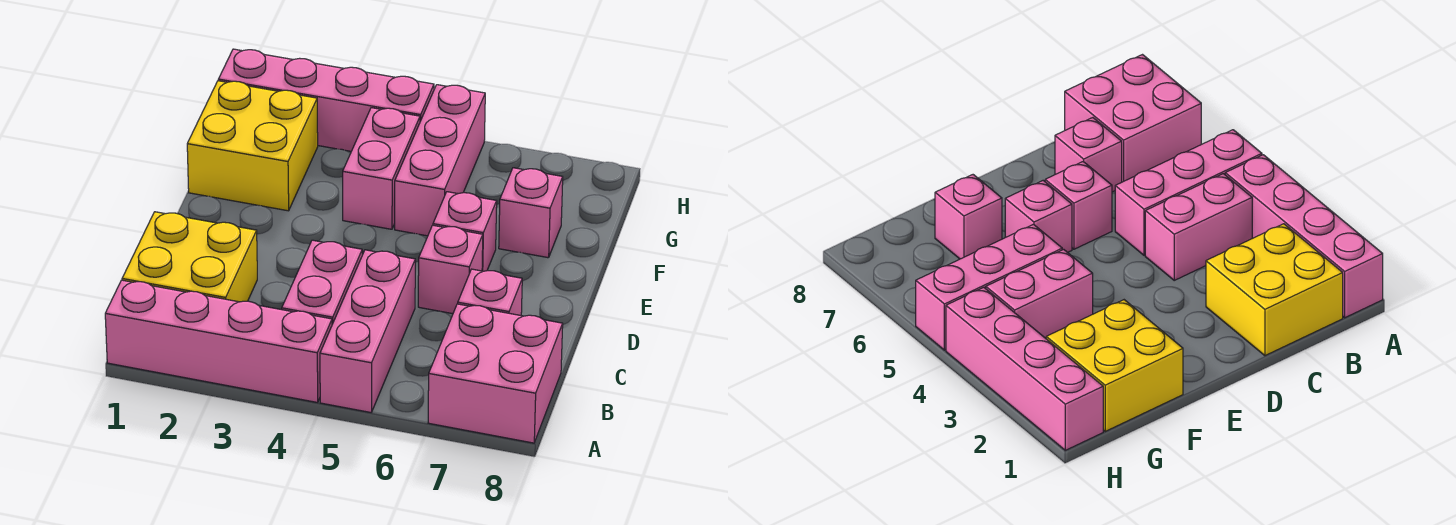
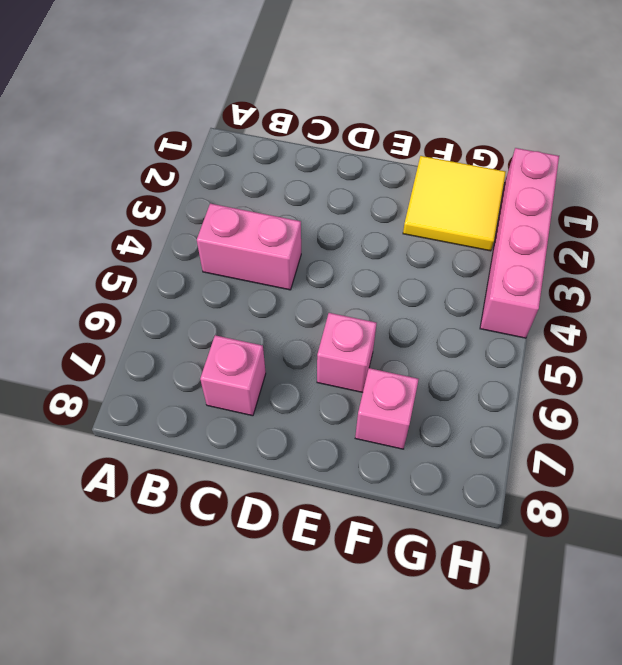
yellow tile F1:G2 level 1 -> yellow brick F1:G2 level 1
none -> pink brick A1:A4 level 1
none -> pink brick A5:C5 level 1
none -> pink brick A7:B8 level 1

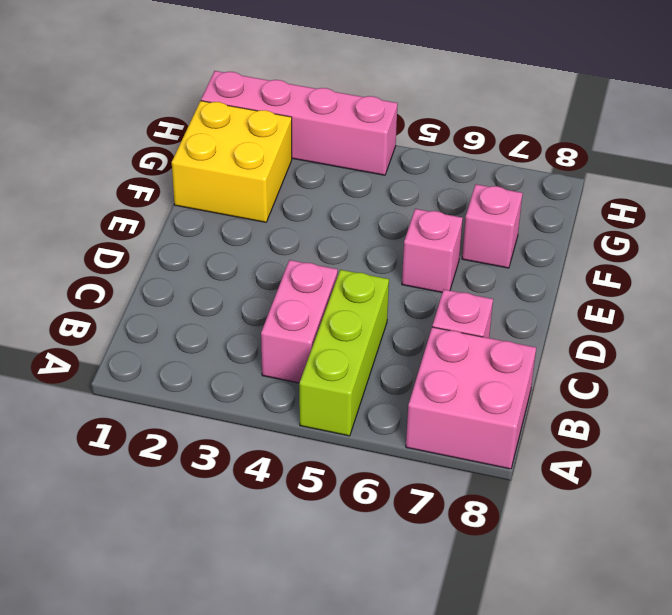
lime brick A5:C5 level 1 -> pink brick A5:C5 level 1
none -> pink brick A1:A4 level 1
none -> yellow brick B1:C2 level 1
none -> pink brick D6 level 1

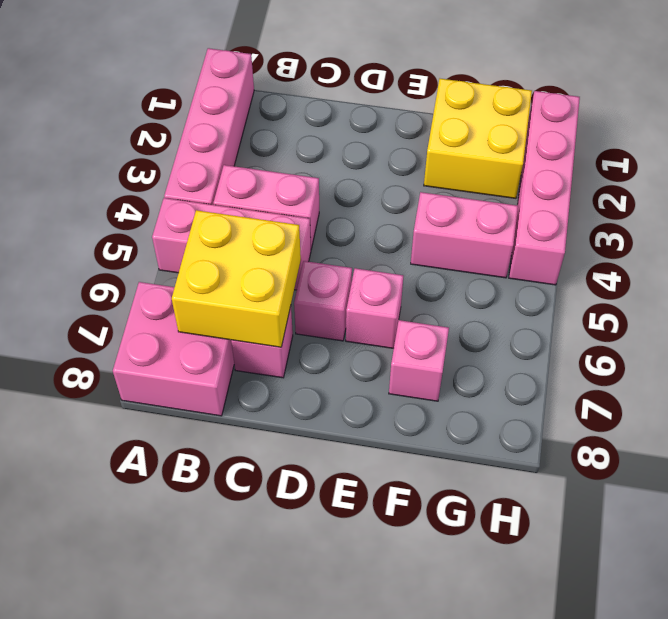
yellow brick B6:C7 level 2 -> yellow brick B1:C2 level 1
none -> pink brick F5:H5 level 1

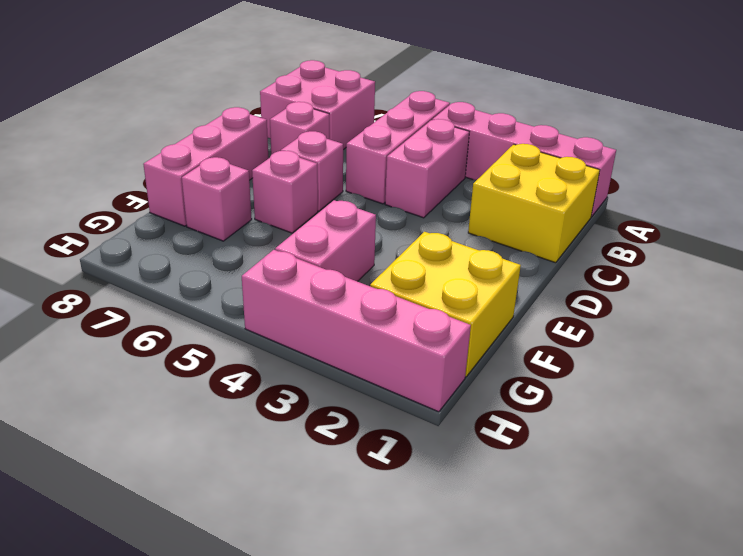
pink brick D8:F8 level 1 -> pink brick F5:H5 level 1

